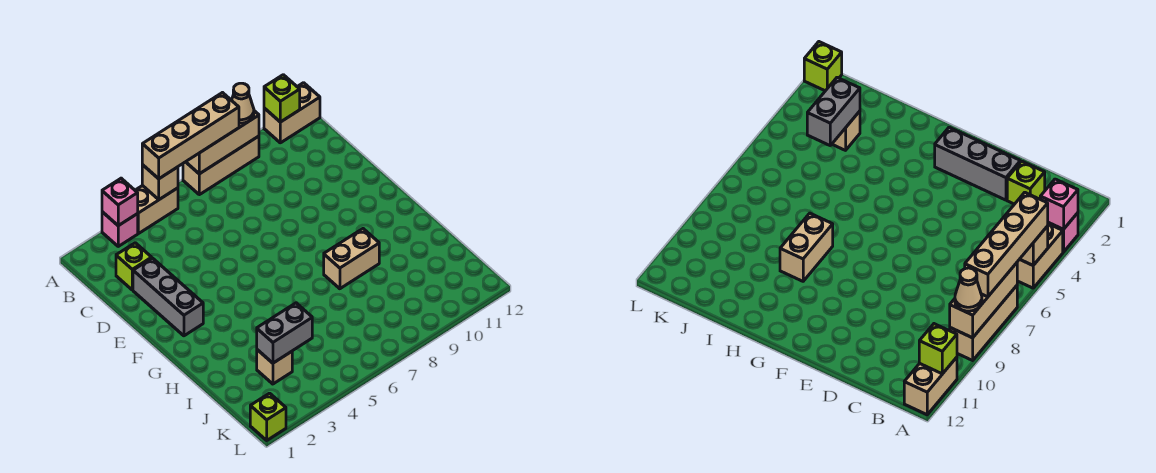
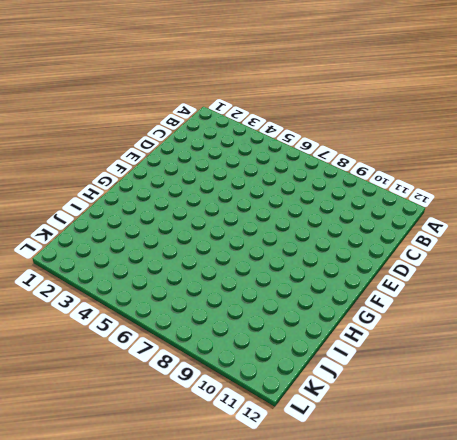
none -> pink brick A3 level 1
none -> tan brick A4:A5 level 1
none -> tan brick A7:A9 level 1

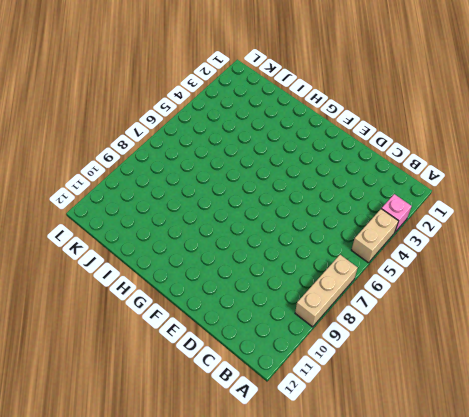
none -> tan brick A11:A12 level 1
none -> lime brick C2 level 1
none -> grey brick D2:F2 level 1

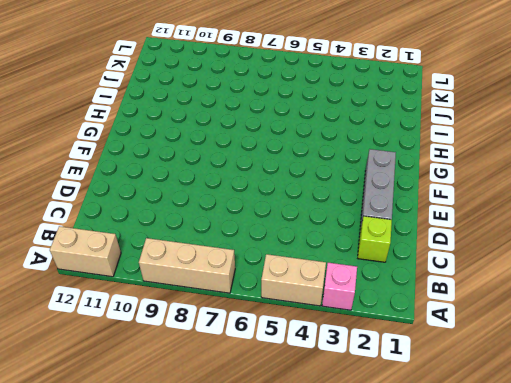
none -> tan brick H8:H9 level 1
none -> tan brick J3 level 1
none -> lime brick L1 level 1

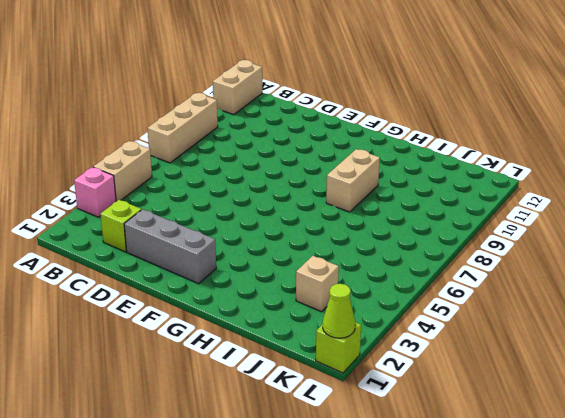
lime cone L1 level 2 -> none
none -> pink brick A3 level 2
none -> tan brick A5 level 2
none -> tan brick A7:A9 level 2

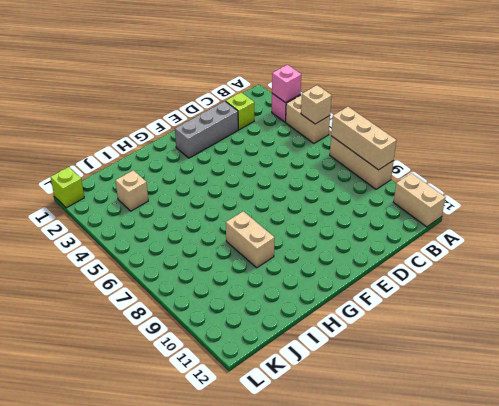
none -> lime brick A11 level 2
none -> grey brick J3:J4 level 2
none -> tan brick A5:A8 level 3

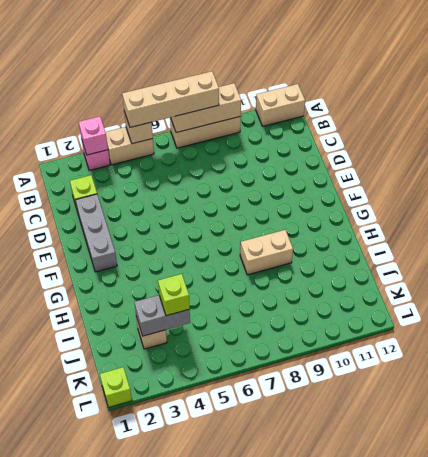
lime brick J4 level 3 -> lime brick A11 level 2
none -> tan cone A9 level 3

